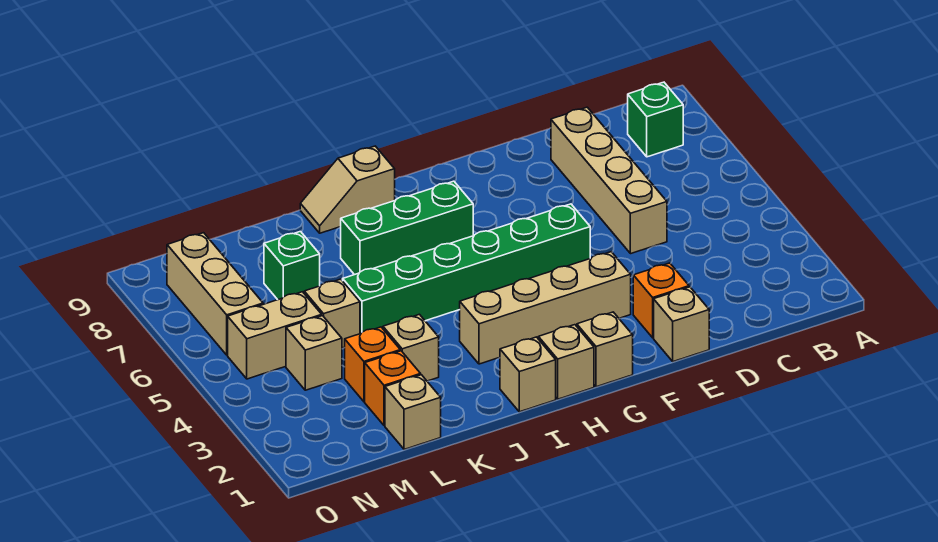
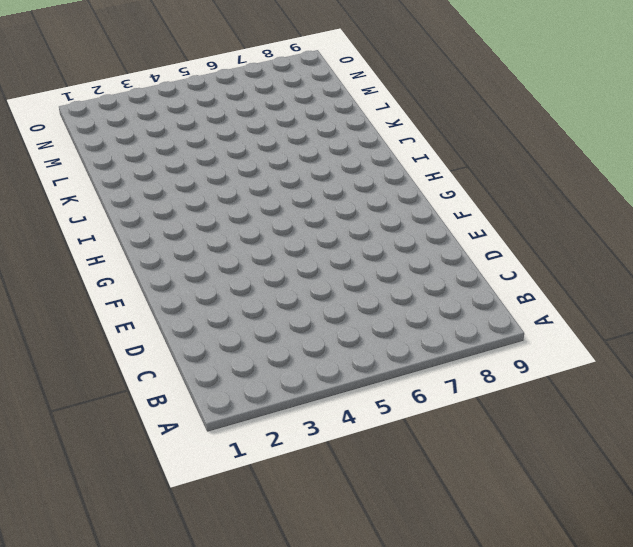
none -> green brick B8 level 1
none -> tan brick D5:D8 level 1
none -> tan brick E1 level 1

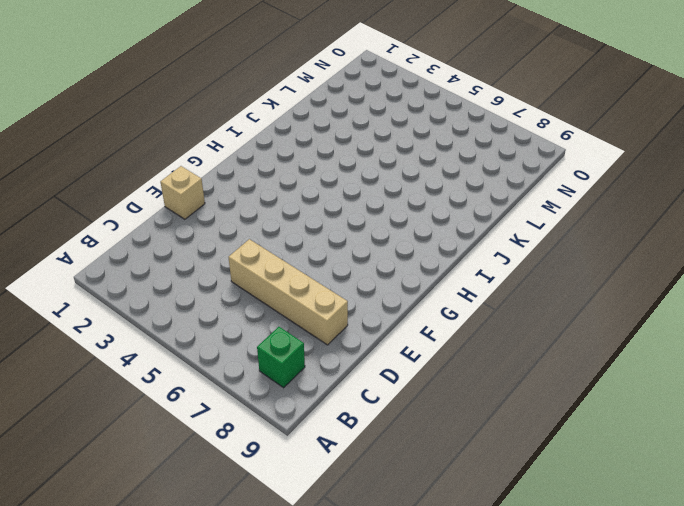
none -> orange brick E2 level 1
none -> tan brick F3:I3 level 1
none -> green brick F5:K5 level 1

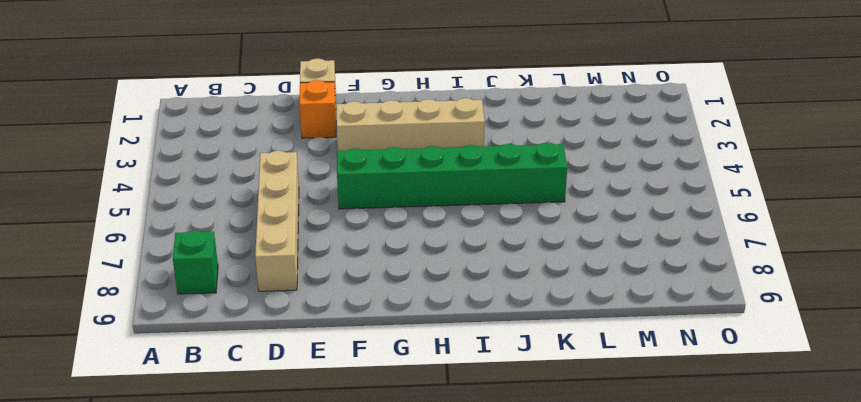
none -> tan brick G1 level 1
none -> tan brick H1 level 1
none -> green brick H7:J7 level 1

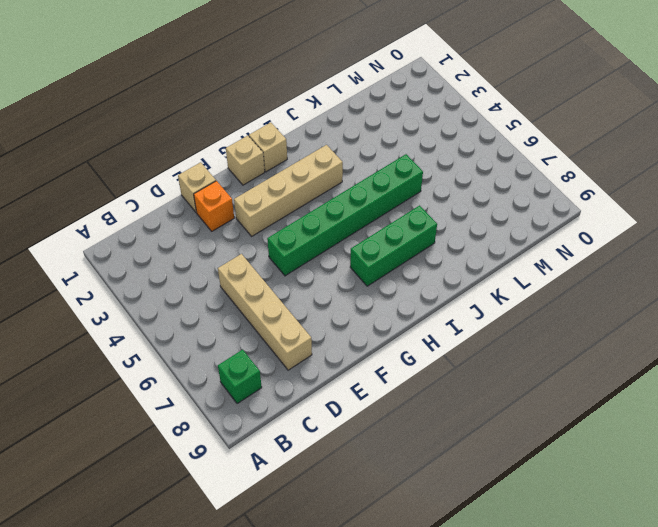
none -> tan brick I1 level 1
none -> tan slope I9:J9 level 1 top I
none -> tan brick K3 level 1

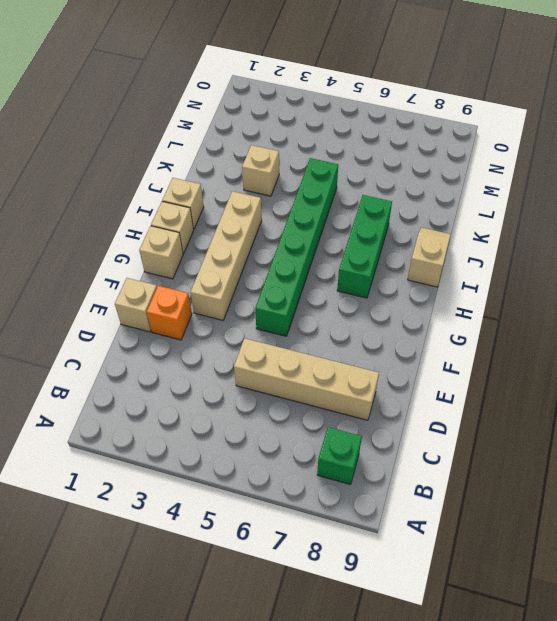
none -> tan brick L1 level 1
none -> orange brick L2 level 1
none -> orange brick L3 level 1

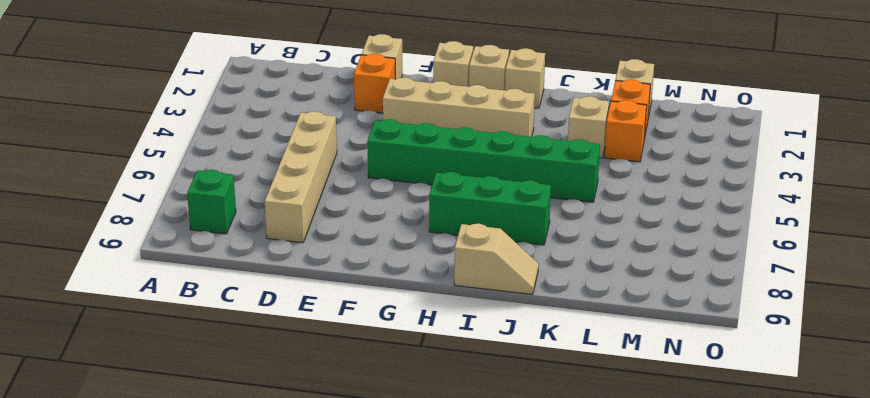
none -> tan brick L5 level 1
none -> green brick L7 level 1
none -> tan brick M4 level 1

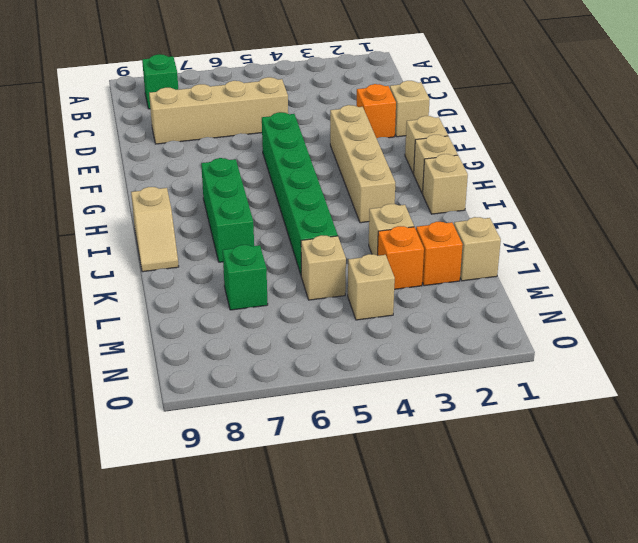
none -> tan brick M5:N5 level 1
none -> tan brick N6:N8 level 1

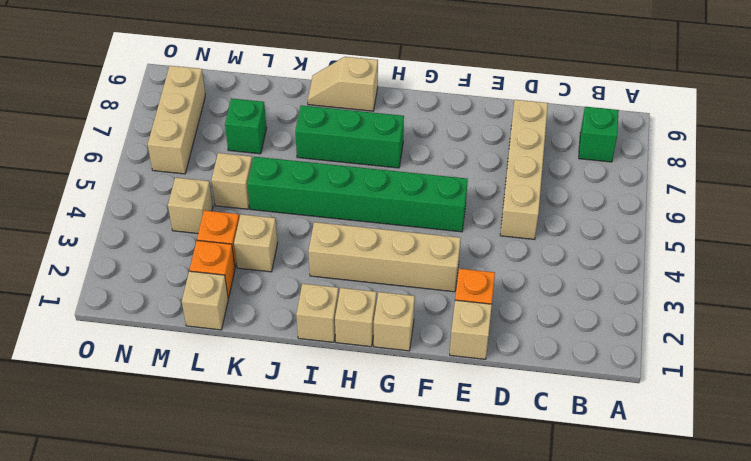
none -> tan brick M5:N5 level 1

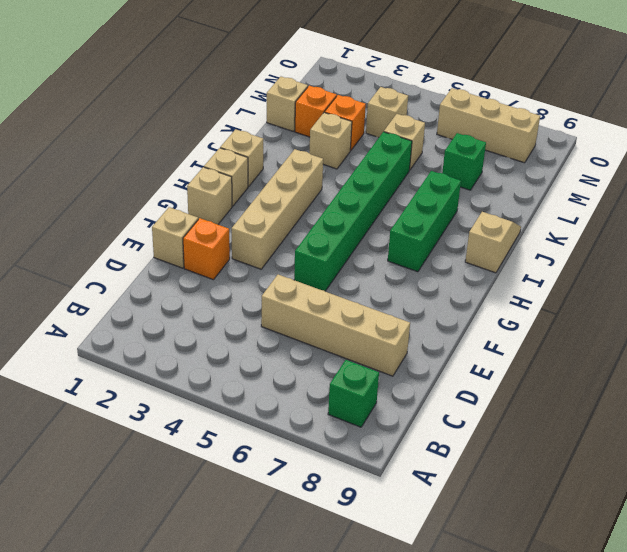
none -> tan brick M5:N5 level 1

